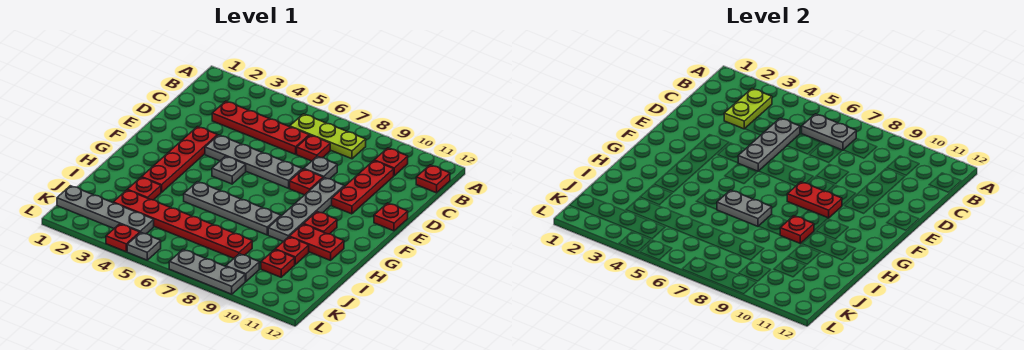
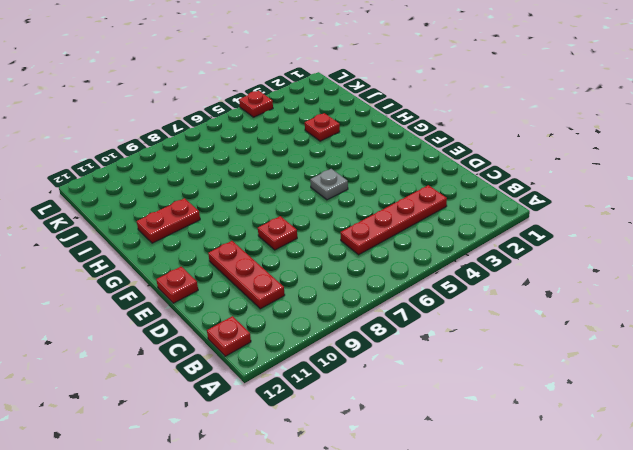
none -> lime plate B6:B8 level 1
none -> red plate B10 level 1
none -> red plate C7 level 1
none -> grey plate D8 level 1

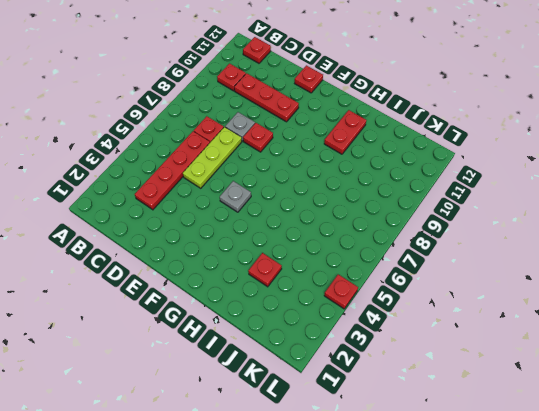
lime plate D5:D7 level 1 -> lime plate B6:B8 level 1
none -> red plate E3:H3 level 1
none -> grey plate E4:E7 level 1
none -> grey plate E9:H9 level 1
none -> red plate G10 level 1

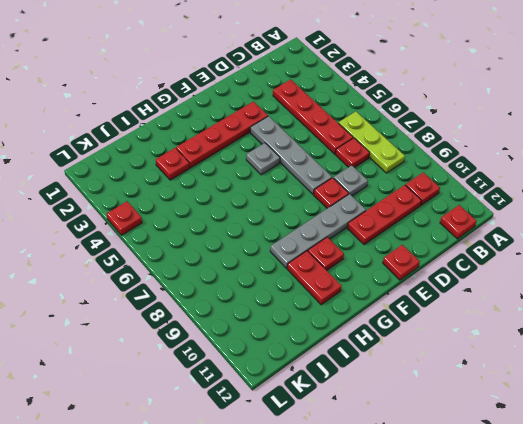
none -> grey plate H5:H8 level 1
none -> red plate I10 level 1
none -> red plate J3:J8 level 1
none -> red plate J10 level 1

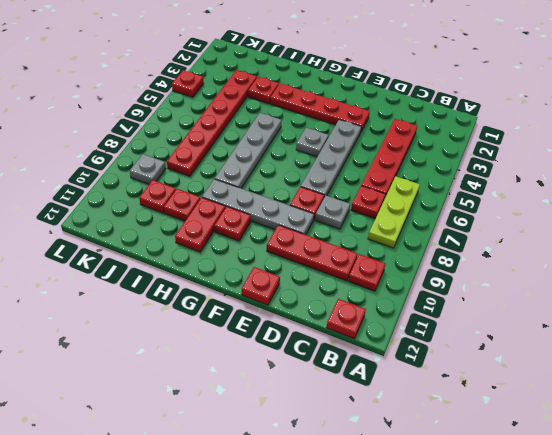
none -> grey plate K1:K4 level 1
none -> grey plate L5 level 1
none -> grey plate L7:L9 level 1
none -> lime plate B3:C3 level 2

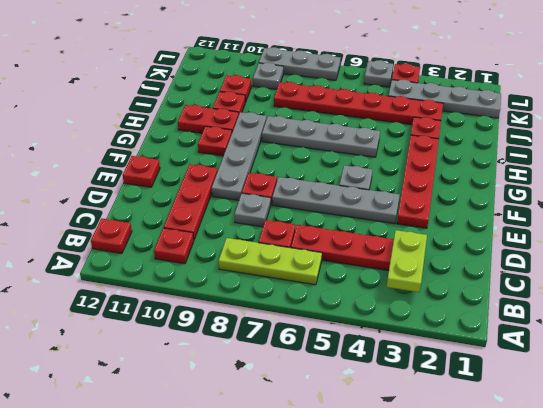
none -> grey plate B6:B7 level 2
none -> grey plate C5:E5 level 2
none -> red plate F8:F9 level 2
none -> grey plate H6:H7 level 2

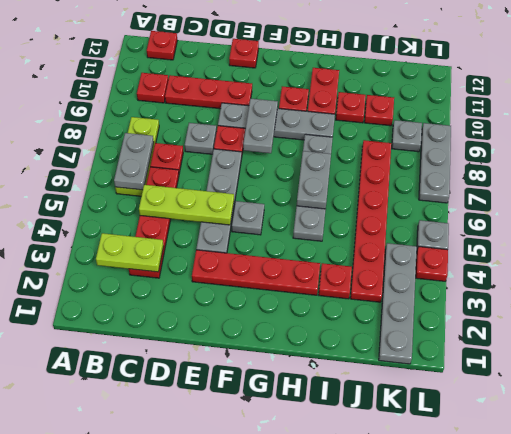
lime plate C5:E5 level 2 -> grey plate C5:E5 level 2
grey plate F8:F9 level 2 -> red plate F8:F9 level 2
none -> red plate H9 level 2

